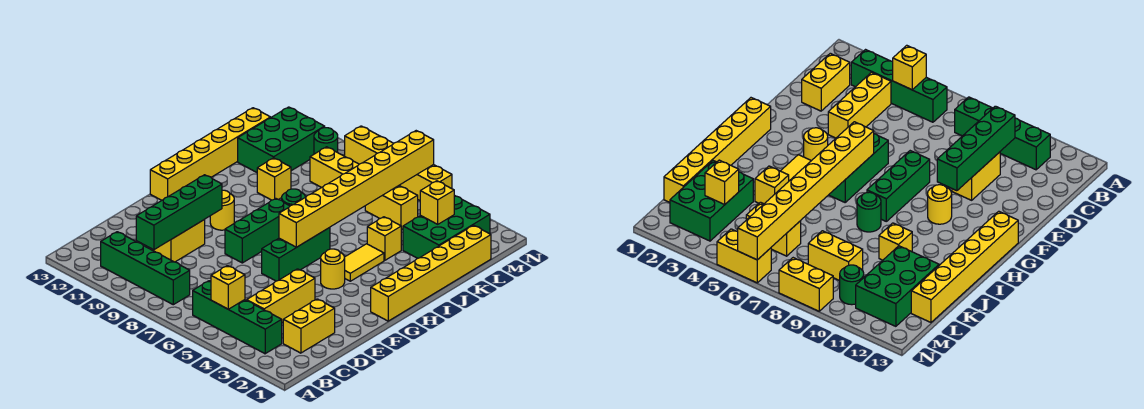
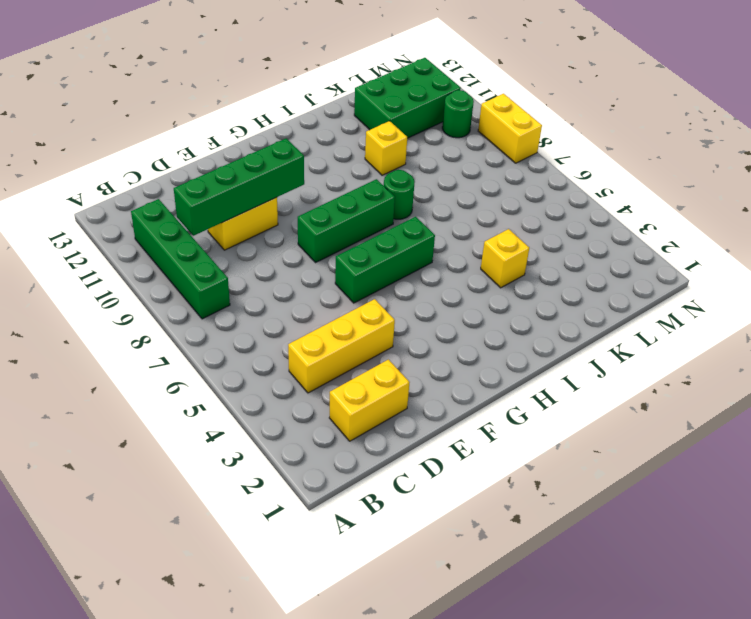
none -> green brick B3:B6 level 1
none -> yellow brick G1:L1 level 1
none -> yellow round brick G4 level 1

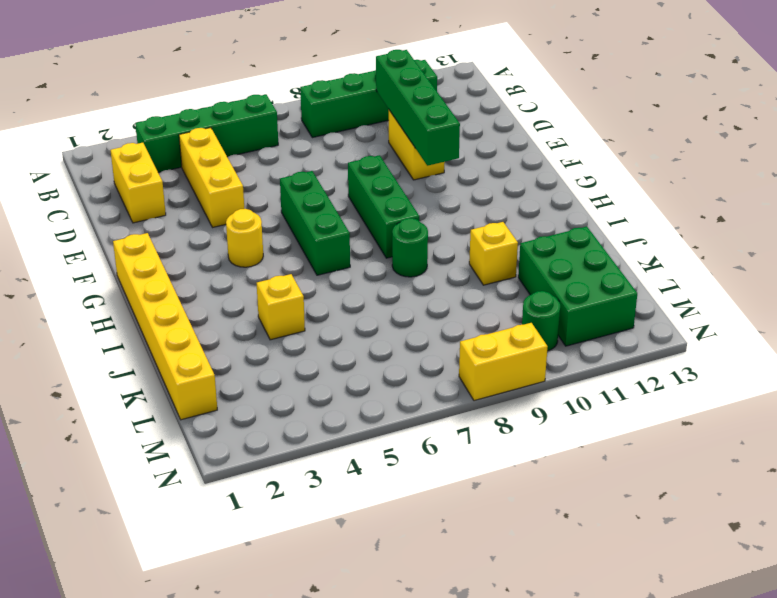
none -> yellow round brick G10 level 1
none -> yellow brick G13:L13 level 1
none -> yellow tile H4:I4 level 1

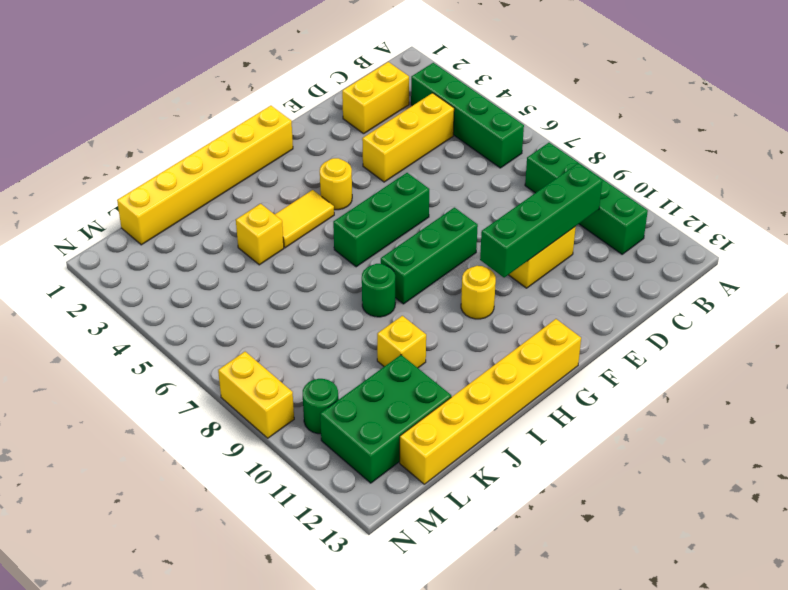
none -> green brick K2:M3 level 1
none -> yellow brick L5:L6 level 1
none -> yellow brick L8:L9 level 1

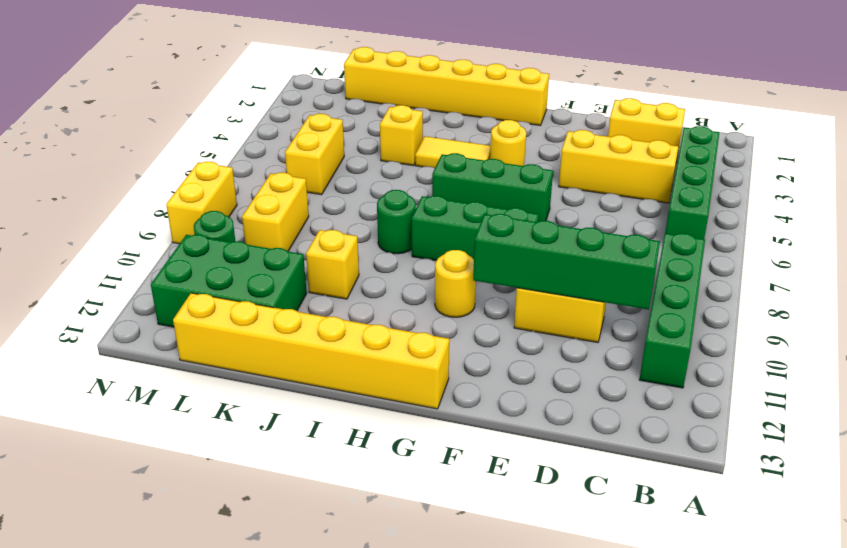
none -> green brick K2:M3 level 1
none -> yellow brick N5:N6 level 1
none -> yellow brick B5 level 2

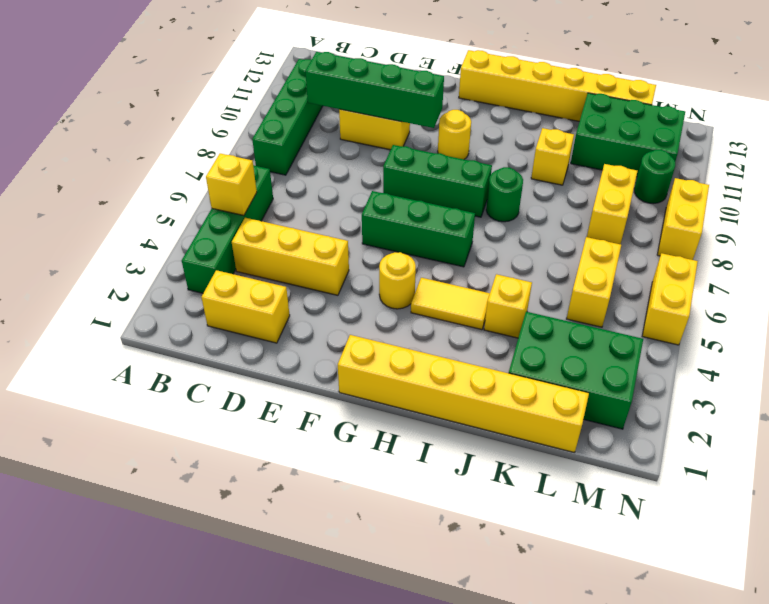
none -> yellow brick G6:N6 level 2
none -> yellow brick L3 level 2

